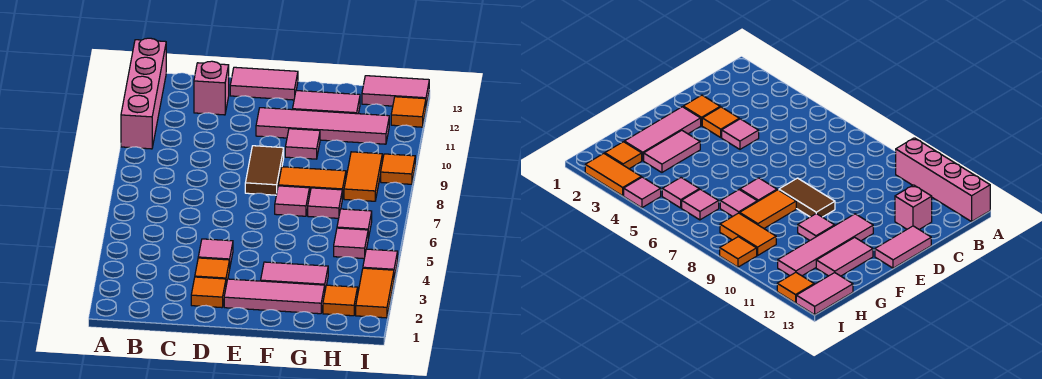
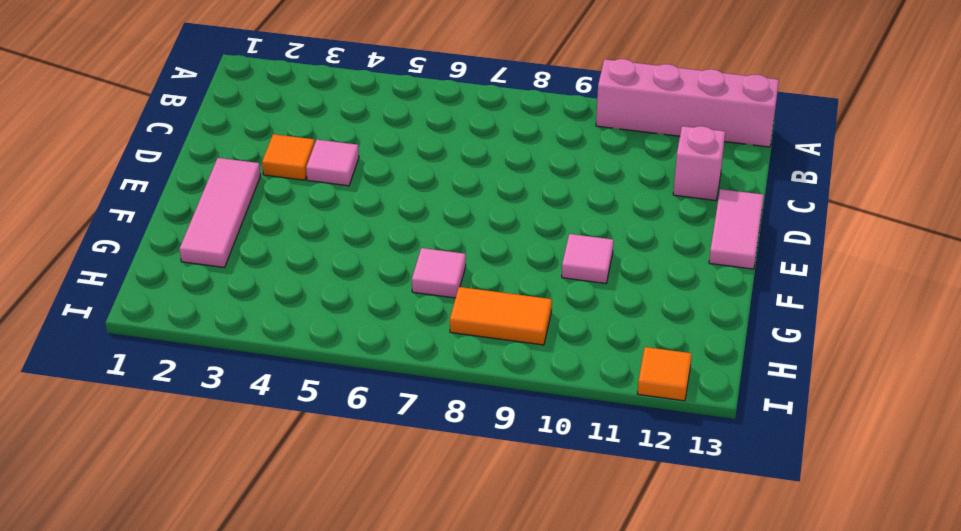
none -> orange tile D2 level 1
none -> brown tile E8:E9 level 1
none -> pink tile E11:H11 level 1

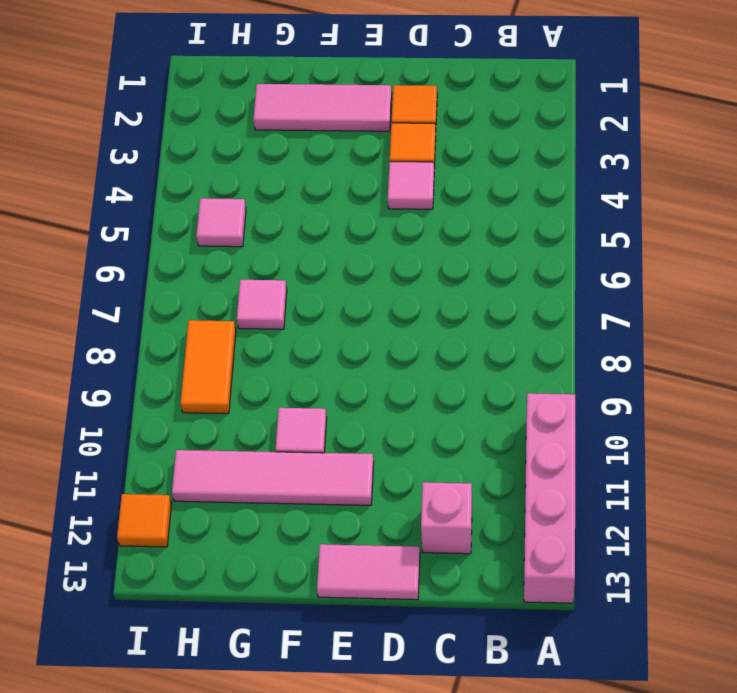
none -> brown tile E8:E9 level 1
none -> pink tile F3:G3 level 1
none -> pink tile F7 level 1

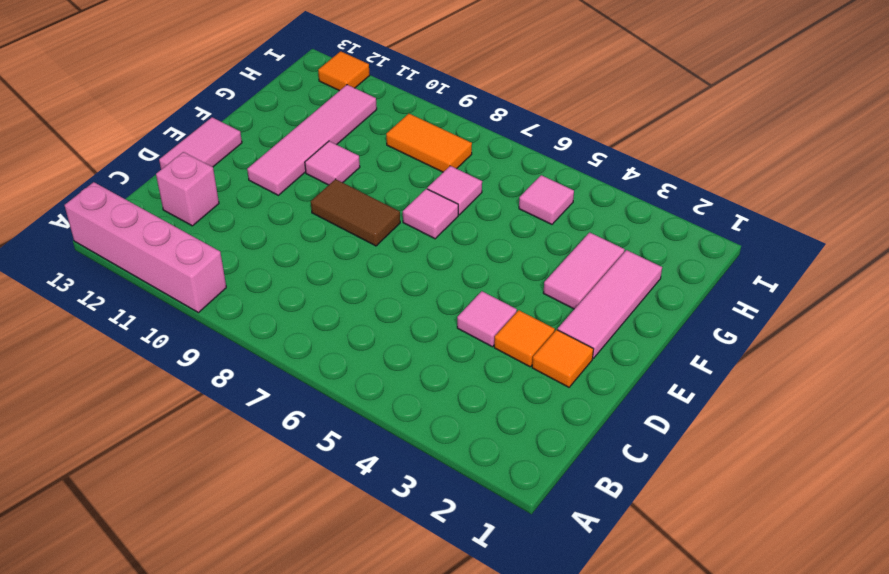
none -> orange tile F8:G8 level 1
none -> pink tile F12:G12 level 1
none -> orange tile H2 level 1

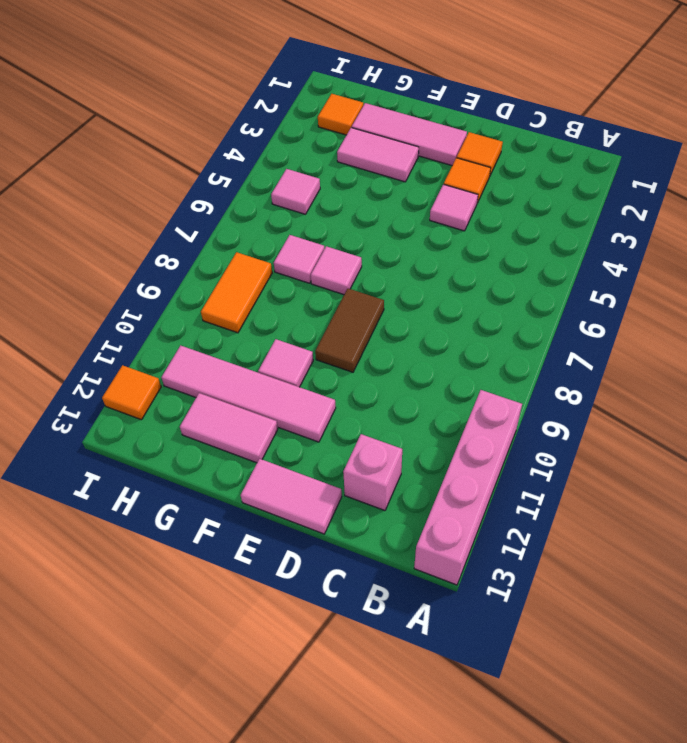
none -> orange tile F8:G8 level 1
none -> pink tile H6 level 1
none -> pink tile H13:I13 level 1

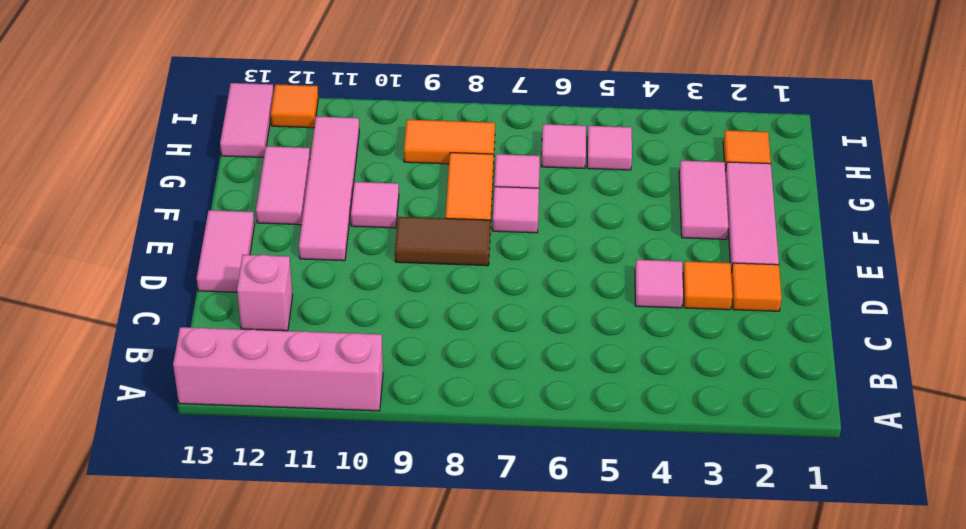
none -> orange tile I2:I3 level 1
none -> pink tile I4 level 1
none -> orange tile I9 level 1

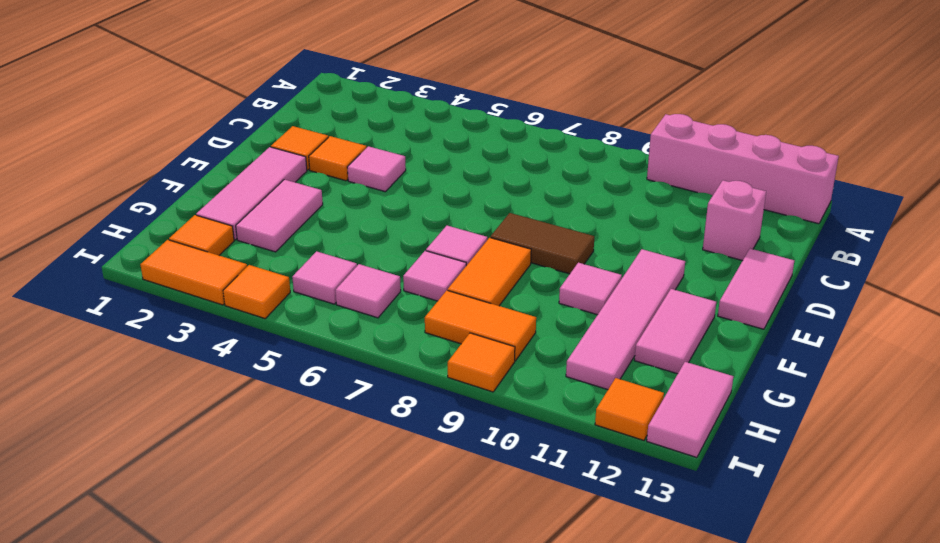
orange tile I4 level 1 -> pink tile I4 level 1

